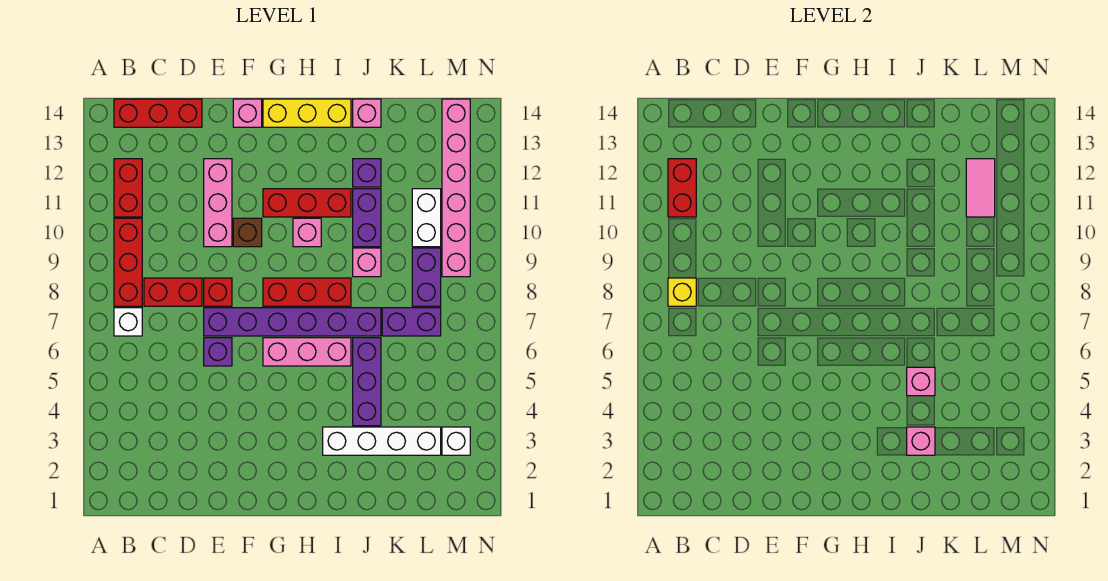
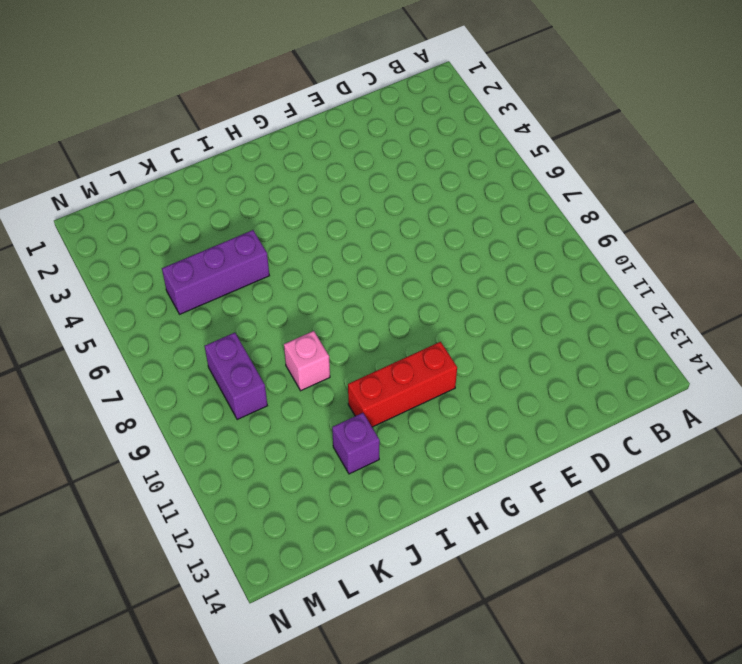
purple brick J5:L5 level 1 -> purple brick J4:J6 level 1
none -> white brick B7 level 1
none -> red brick B8:B10 level 1
none -> red brick B11:B12 level 1
none -> red brick B14:D14 level 1

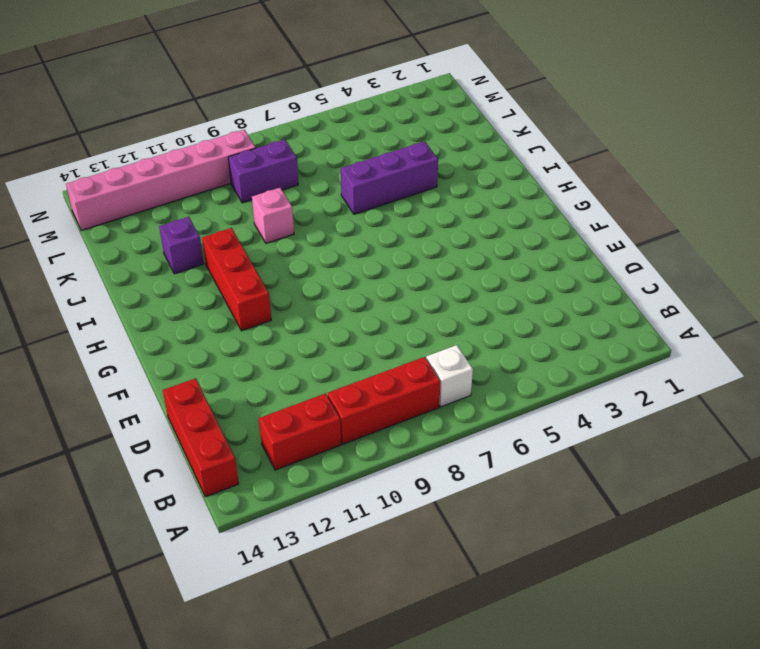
none -> red brick C8:D8 level 1
none -> purple brick E6 level 1
none -> purple brick E7:J7 level 1
none -> red brick E8 level 1

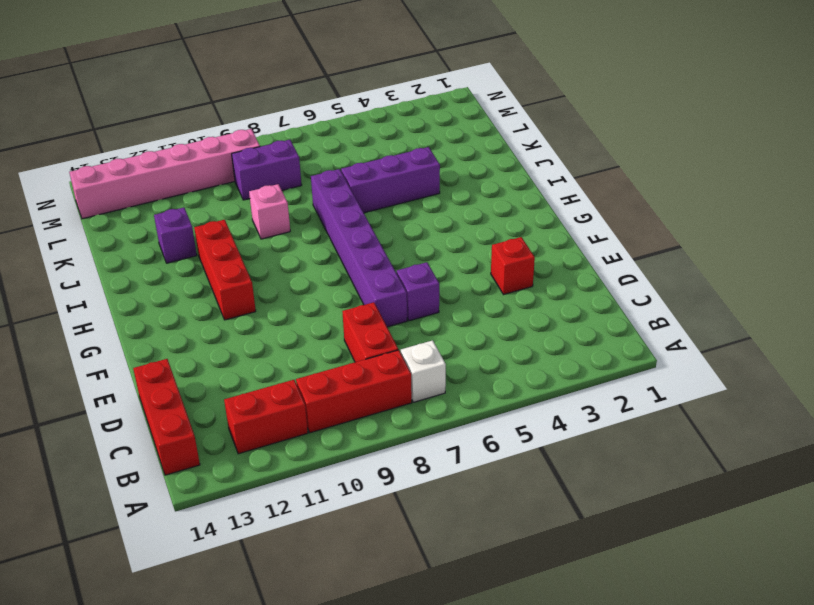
red brick E3 level 1 -> red brick E8 level 1
none -> pink brick E10:E12 level 1
none -> brown brick F10 level 1
none -> pink brick F14 level 1
none -> pink brick G6:I6 level 1

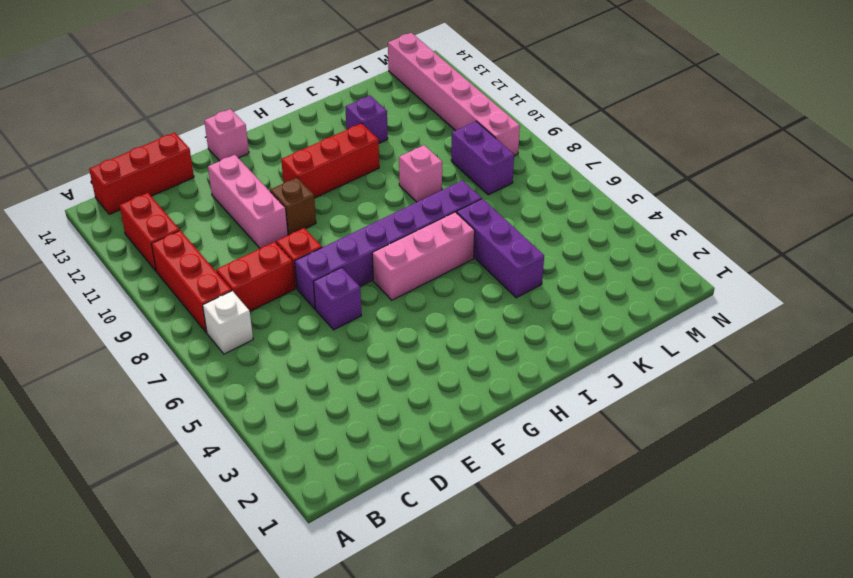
none -> red brick G8:I8 level 1
none -> yellow brick G14:I14 level 1
none -> pink brick H10 level 1
none -> white brick I3:L3 level 1

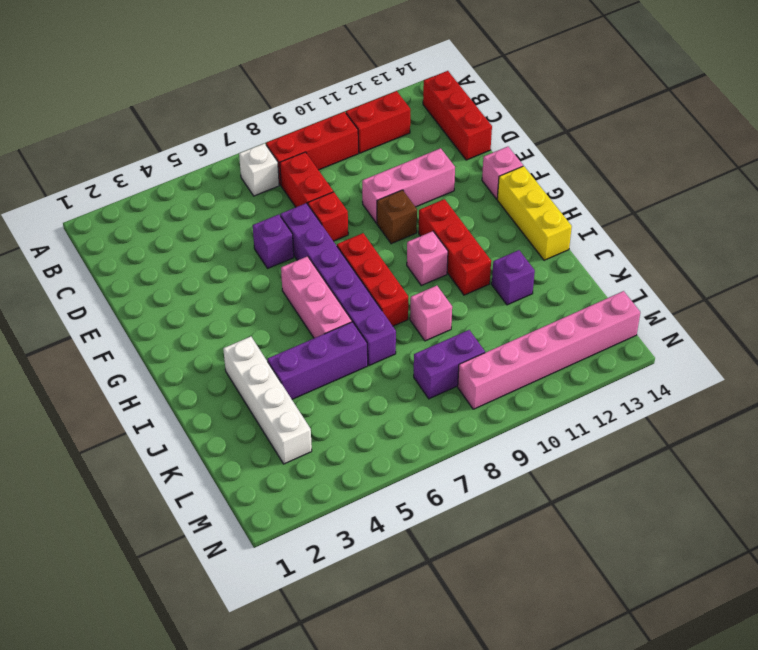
none -> purple brick J10:J11 level 1
none -> pink brick J14 level 1
none -> purple brick K7:L7 level 1
none -> white brick L10:L11 level 1

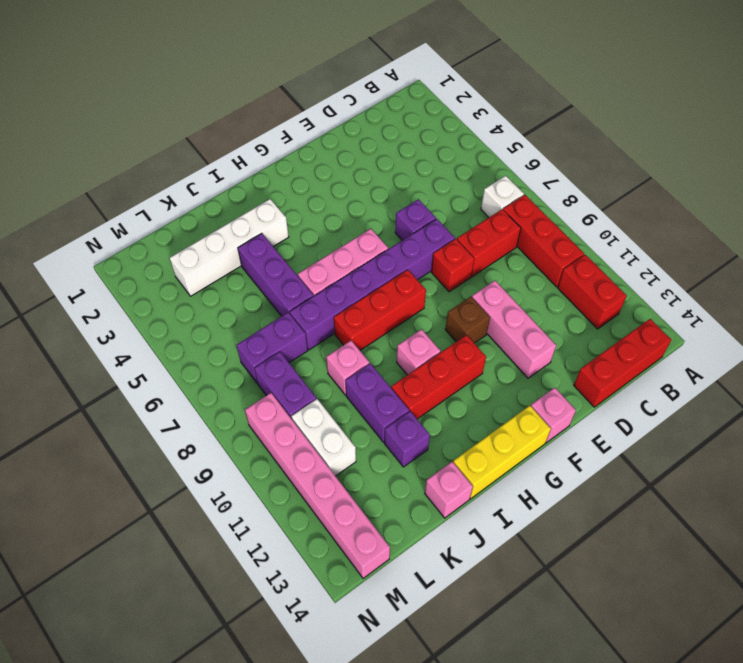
none -> white brick M3 level 1
none -> yellow brick B8 level 2
none -> red brick B11:B12 level 2
none -> pink brick J3 level 2

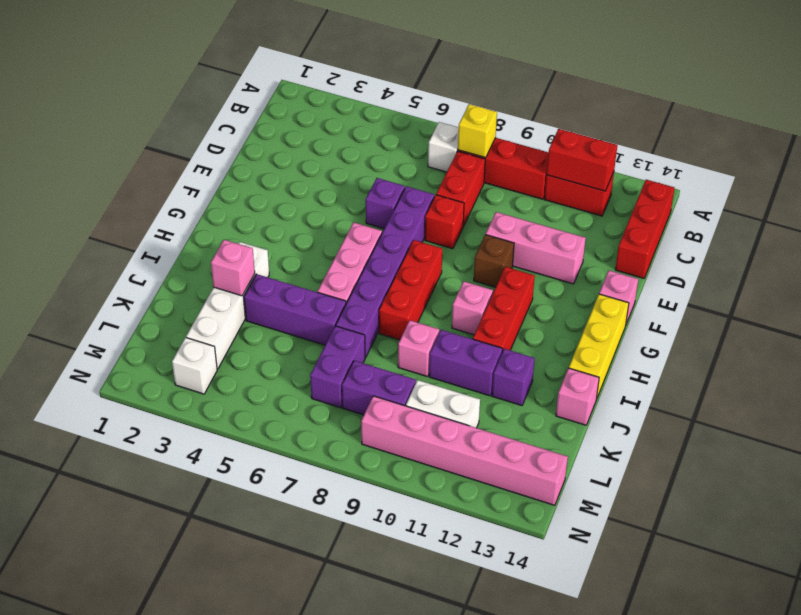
none -> pink brick J5 level 2
none -> pink tile L11:L12 level 2

